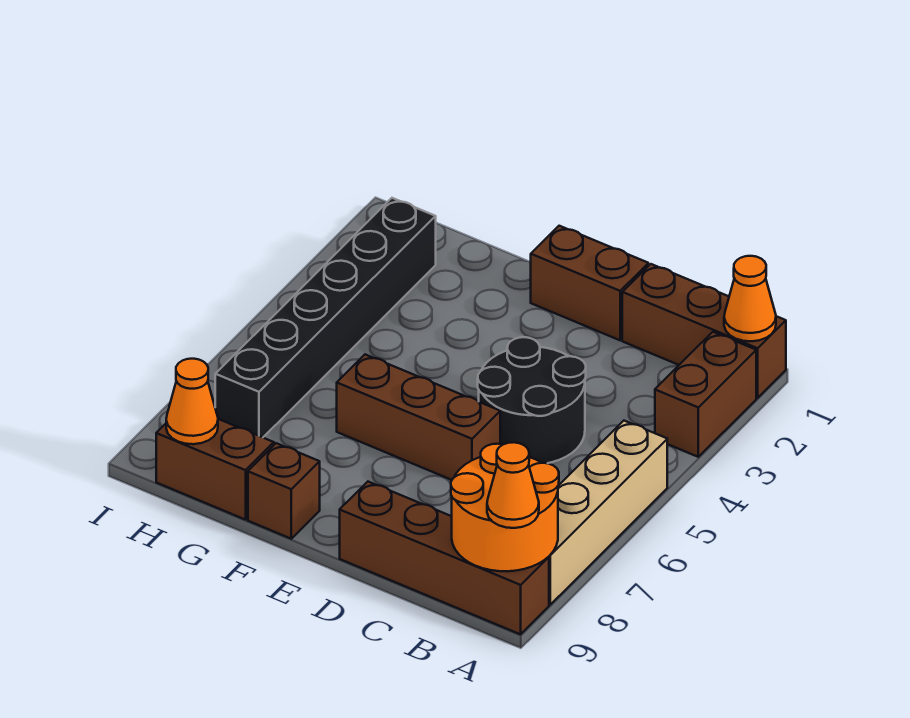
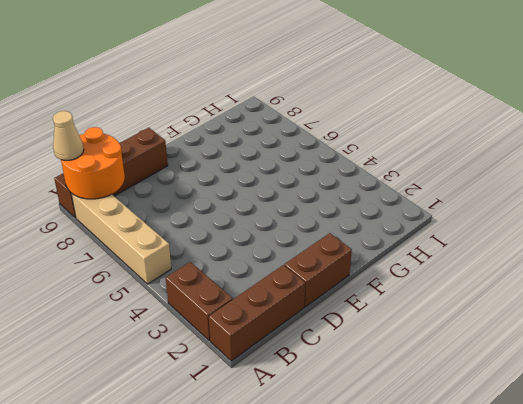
tan cone A9 level 3 -> orange cone A9 level 3
none -> black round brick C4:D5 level 1
none -> brown brick D6:F6 level 1
none -> brown brick F9 level 1

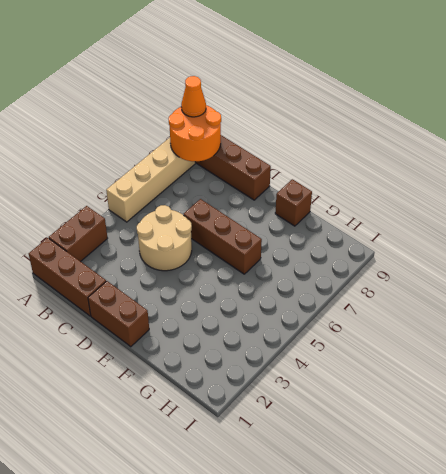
tan round brick C4:D5 level 1 -> black round brick C4:D5 level 1
none -> brown brick G9:H9 level 1
none -> black brick H2:H7 level 1
none -> orange cone A1 level 2

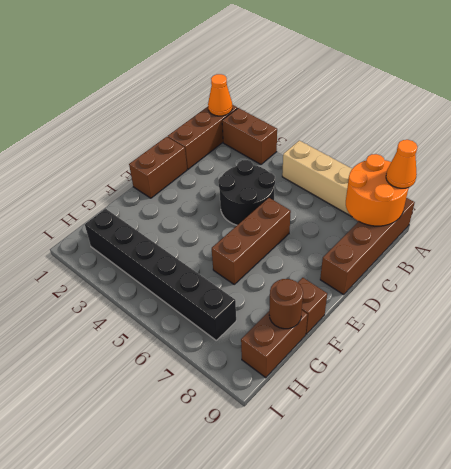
brown round brick G9 level 2 -> none
none -> orange cone H9 level 2

